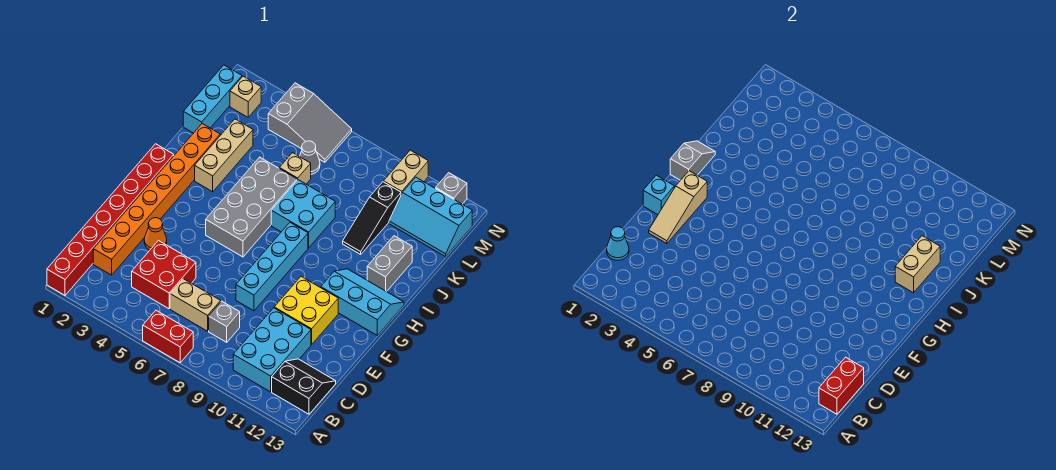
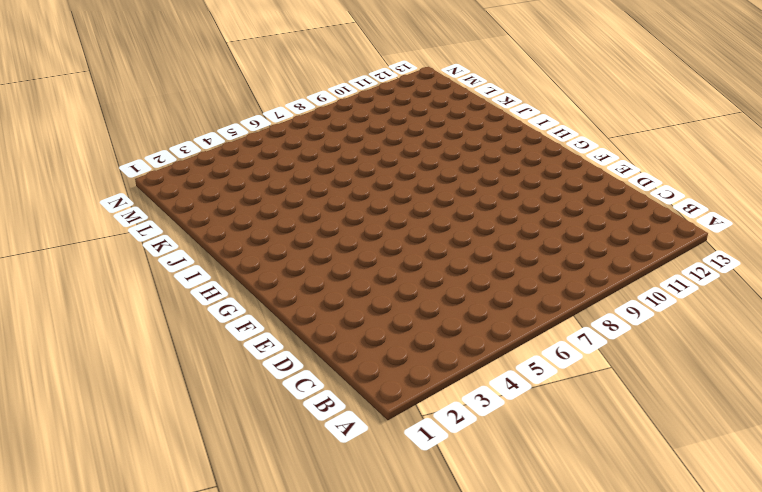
none -> red brick A1:H1 level 1
none -> red brick A6:A7 level 1
none -> cyan brick B10:D11 level 1
none -> black slope B12:C13 level 1 top B

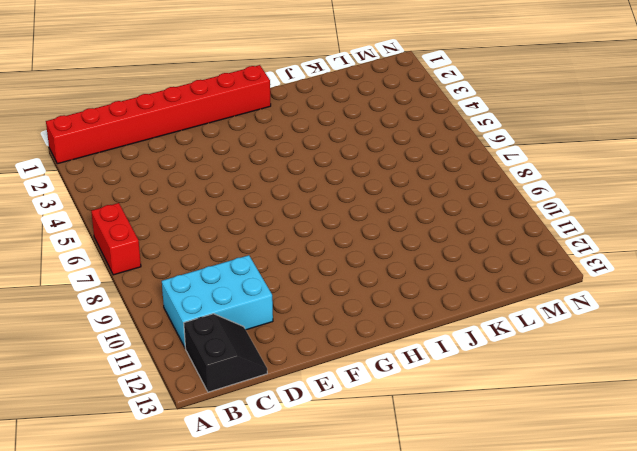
none -> orange brick C2:J2 level 1
none -> red brick C4:D5 level 1
none -> tan brick C6:C7 level 1
none -> grey brick C8 level 1

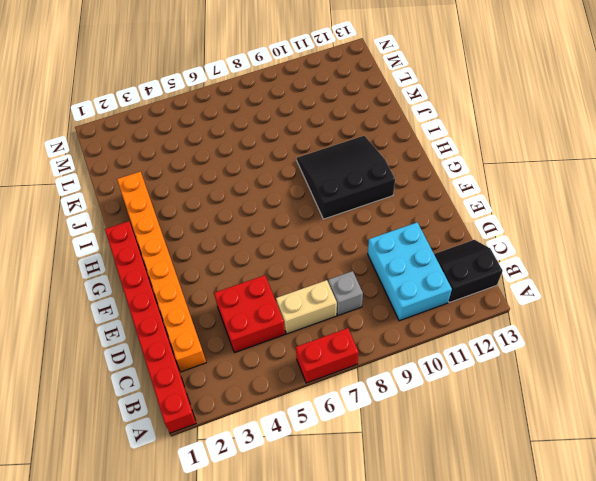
black slope G9:I11 level 1 top G -> cyan slope G11:H13 level 1 top G
none -> orange cone E3 level 1
none -> cyan brick E8:H8 level 1
none -> yellow brick E10:F11 level 1
none -> grey brick G5:J6 level 1

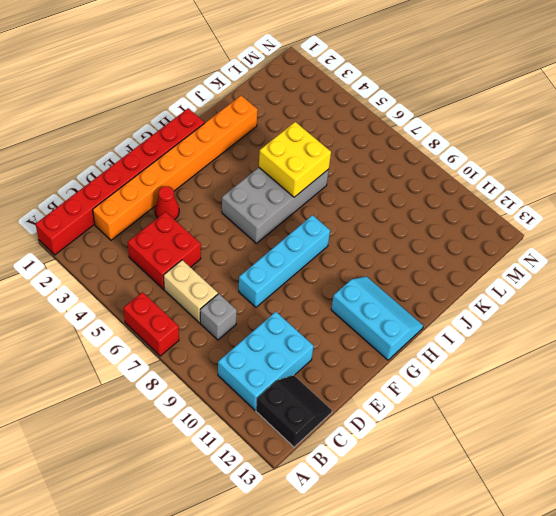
red cone E3 level 1 -> orange cone E3 level 1
yellow brick I5:J6 level 2 -> yellow brick E10:F11 level 1
none -> tan brick I3:K3 level 1
none -> cyan brick I7:J8 level 1
none -> grey brick I12:J12 level 1
none -> black slope J10:L10 level 1 top L

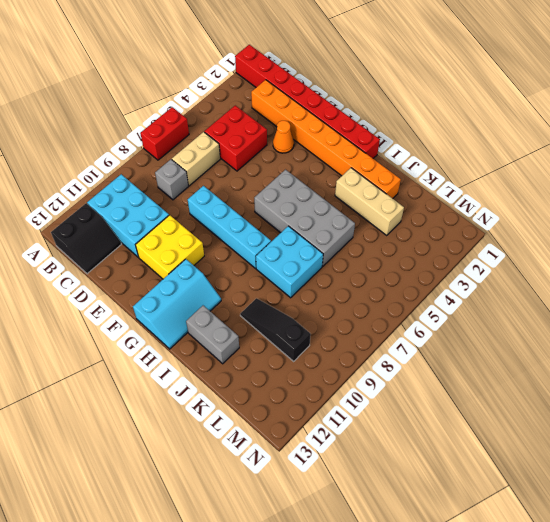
none -> cyan brick K1:M1 level 1
none -> tan brick K6 level 1
none -> grey cone L6 level 1
none -> cyan slope L11:M13 level 1 top M

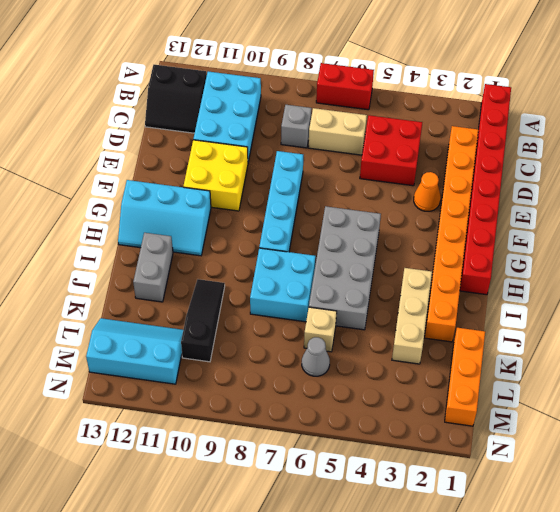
orange brick K1:M1 level 1 -> cyan brick K1:M1 level 1
none -> tan brick M2 level 1
none -> grey slope M4:N6 level 1 top 4
none -> tan brick M10:N10 level 1
none -> grey brick N12 level 1

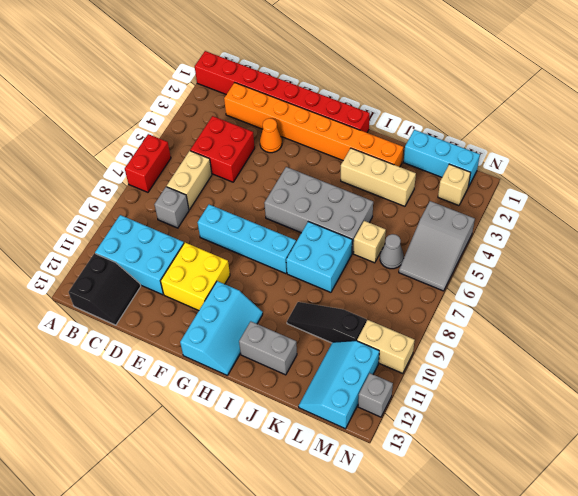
none -> red brick B13:C13 level 2
none -> cyan cone C1 level 2
none -> tan slope E2:G2 level 2 top G
none -> cyan brick F1 level 2

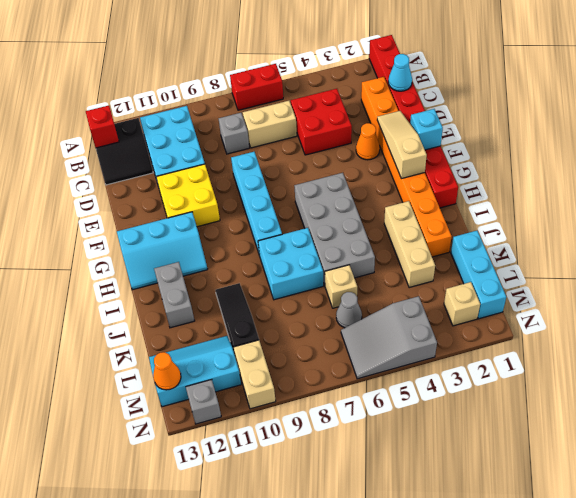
red brick B13 level 2 -> red brick B13:C13 level 2
orange cone M13 level 2 -> none
none -> grey slope H1:I1 level 2 top H
none -> tan brick I12:J12 level 2

